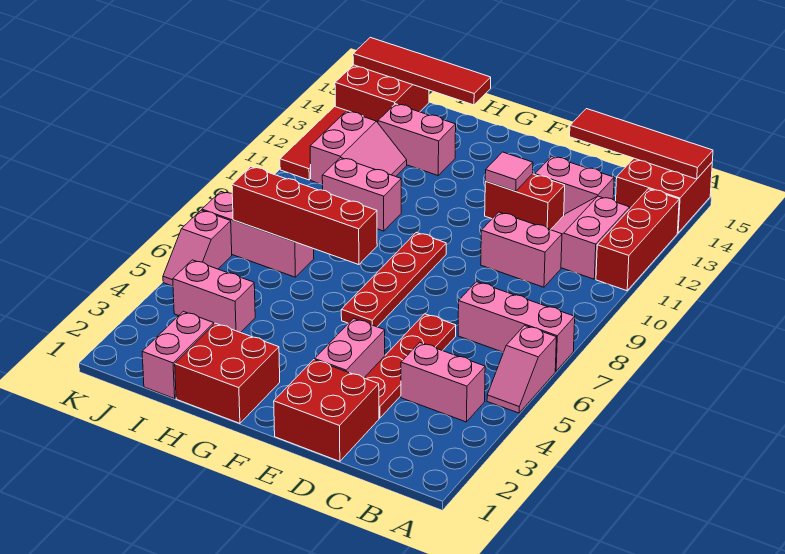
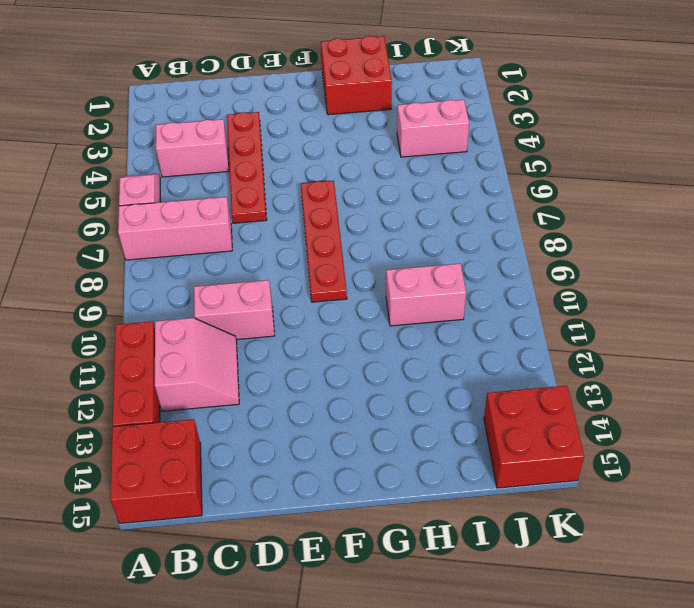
none -> pink brick C13:D13 level 1
none -> red brick D1:E2 level 1
none -> red brick D12:E12 level 1

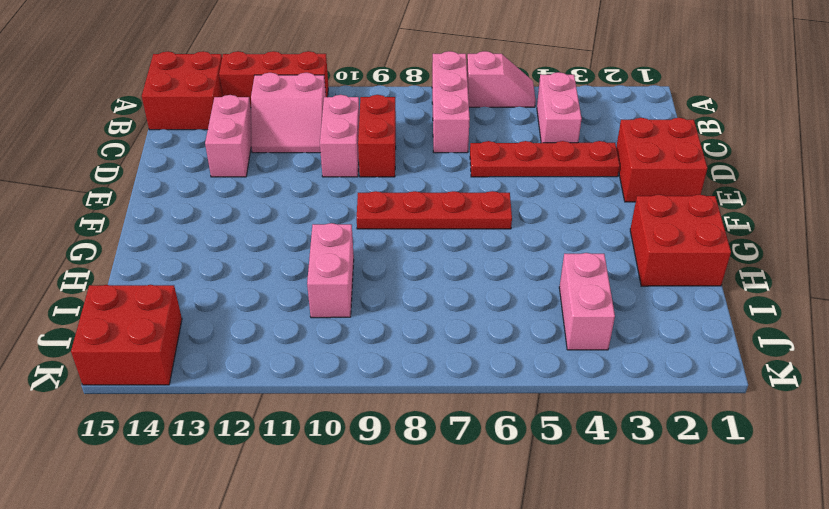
red brick C9:D9 level 1 -> red brick D12:E12 level 1
none -> pink brick E3:E4 level 1
none -> pink brick H13:I13 level 1
none -> pink brick I1:I2 level 1

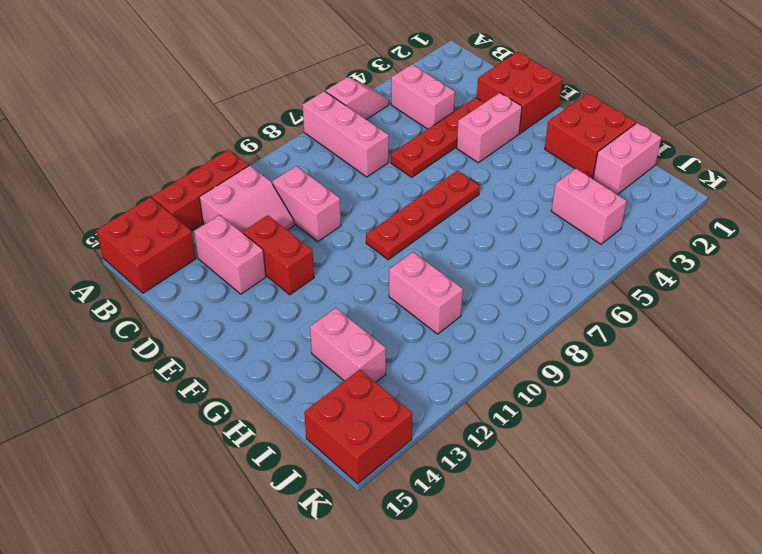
none -> pink brick I7:K7 level 1
none -> pink slope I11:J12 level 1 top J
none -> pink slope K5:K6 level 1 top 6

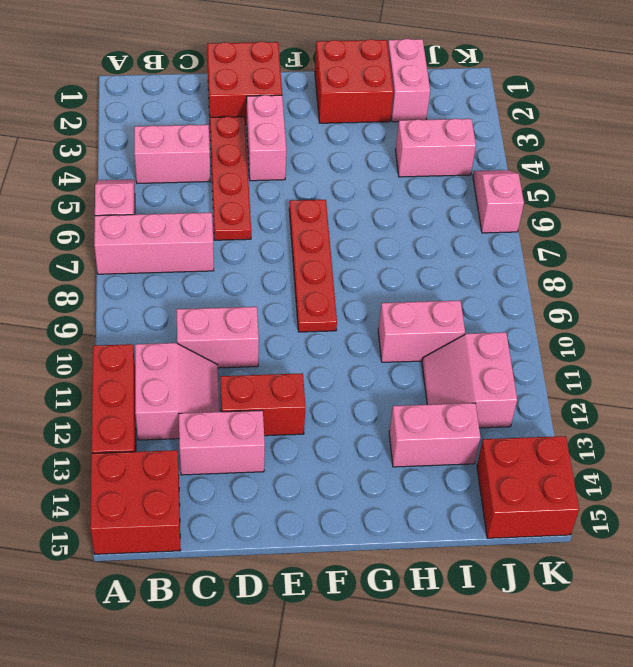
none -> pink brick I7:K7 level 1
none -> red tile K11:K13 level 1
none -> red tile A15:D15 level 2

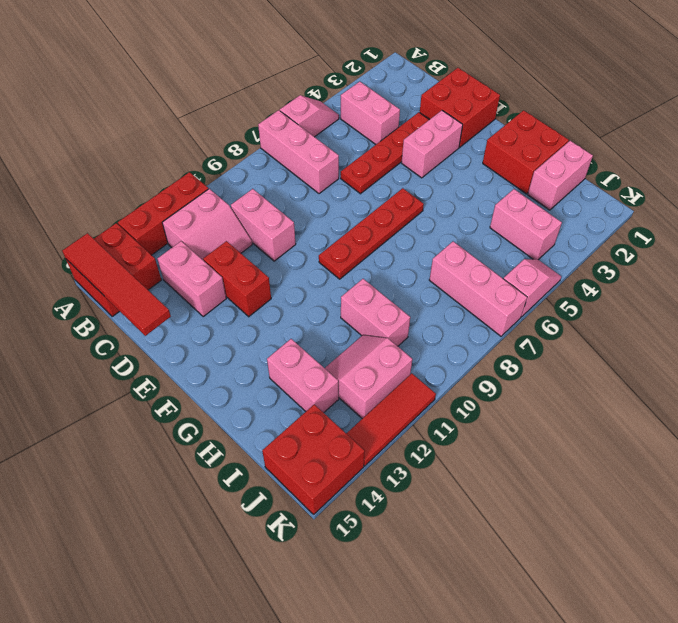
none -> pink tile E12 level 2
none -> red brick G7:J7 level 2
none -> red tile H15:K15 level 2

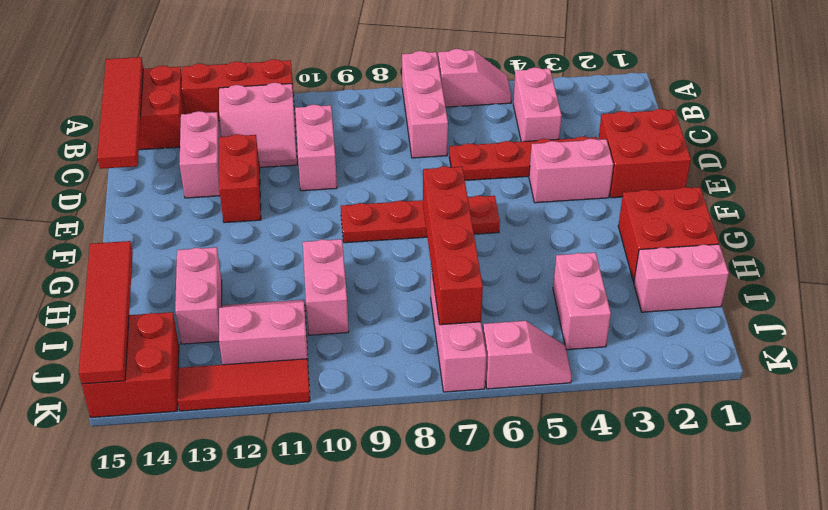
none -> pink tile E12 level 2

